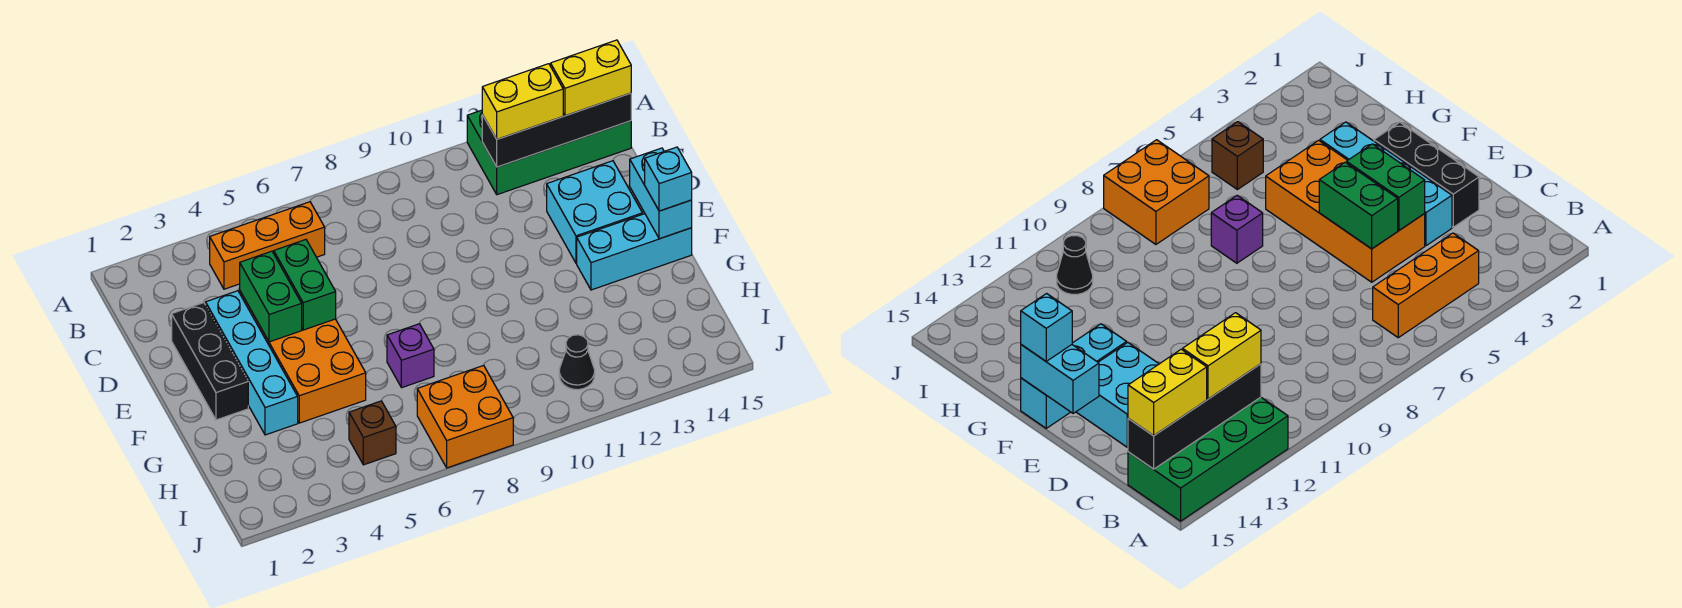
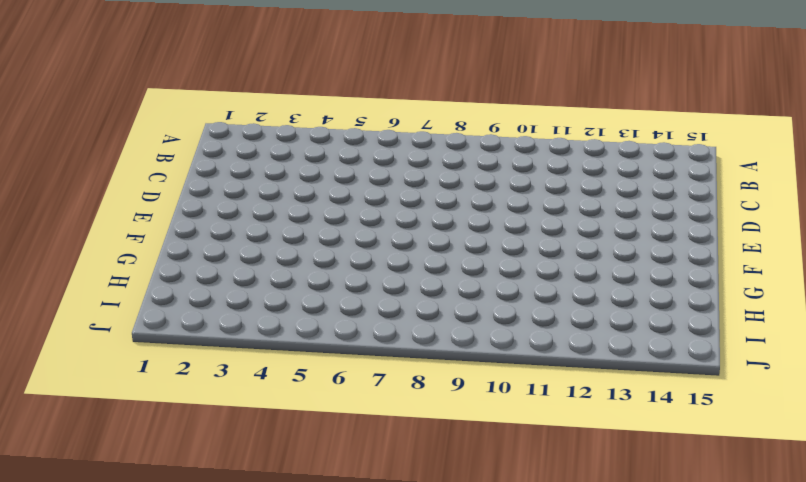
none -> green brick A12:B15 level 1
none -> orange brick B4:B6 level 1
none -> black brick D2:F2 level 1

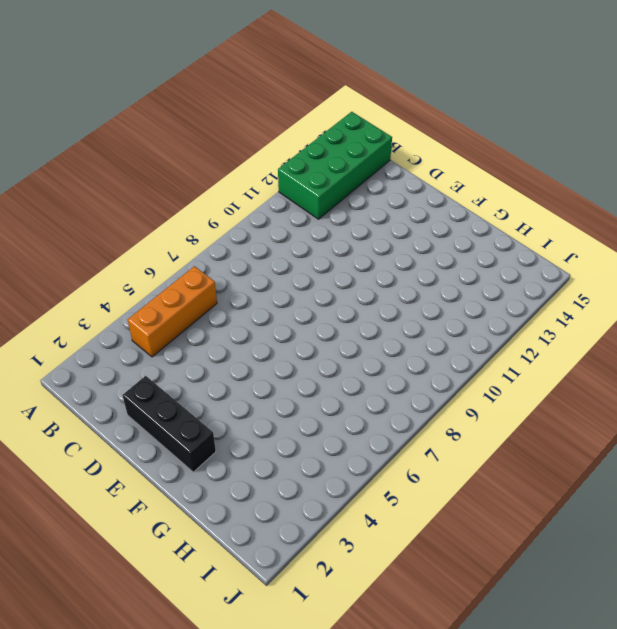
none -> cyan brick D3:G3 level 1
none -> orange brick D4:G5 level 1
none -> cyan brick D13:E14 level 1

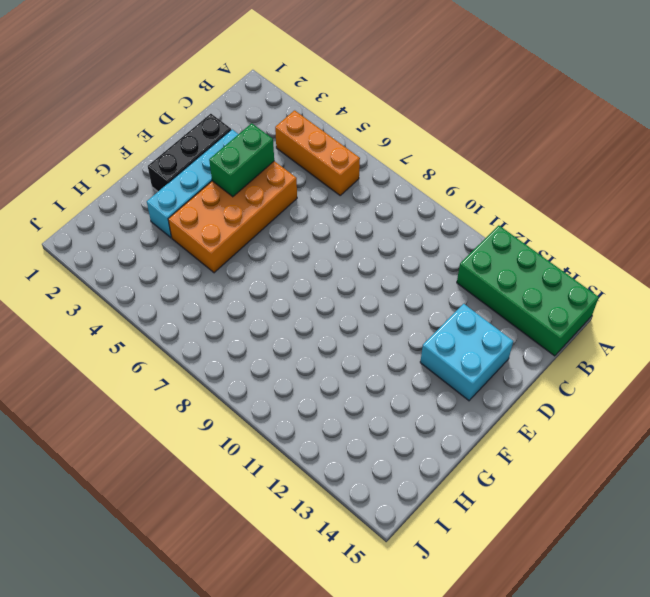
none -> cyan brick F13:F15 level 1
none -> purple brick G7 level 1
none -> brown brick I5 level 1

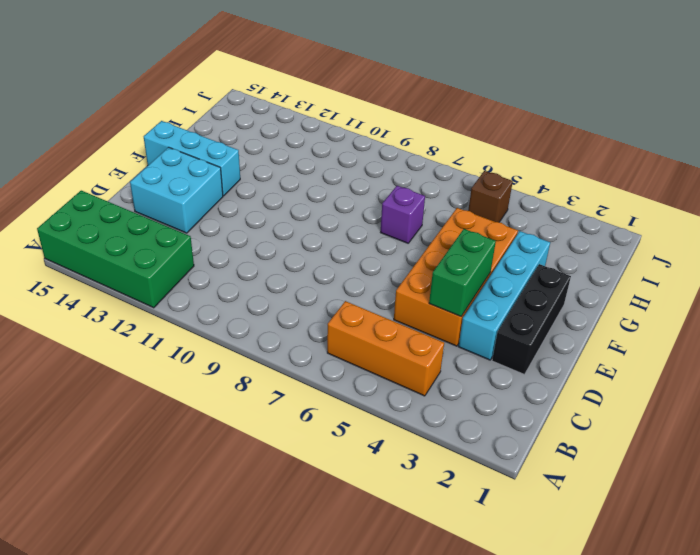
none -> orange brick I7:J8 level 1
none -> black cone I11 level 1
none -> black brick B12:B15 level 2

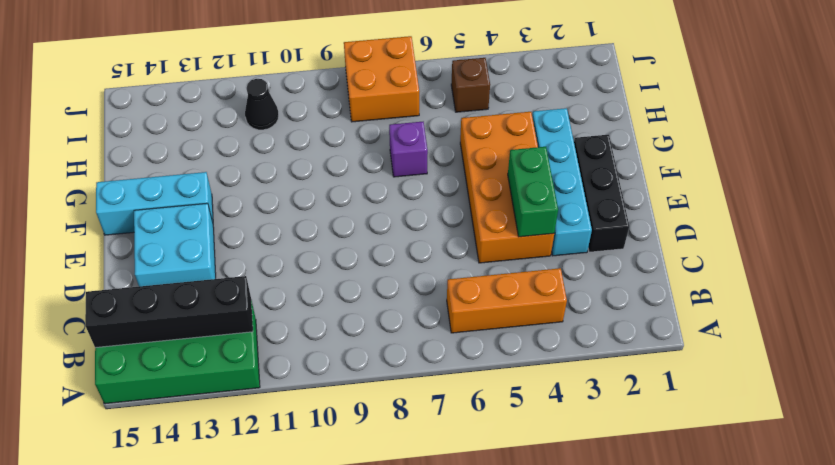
none -> green brick D5:E5 level 2
none -> cyan brick E15:F15 level 2
none -> yellow brick B12:B13 level 3

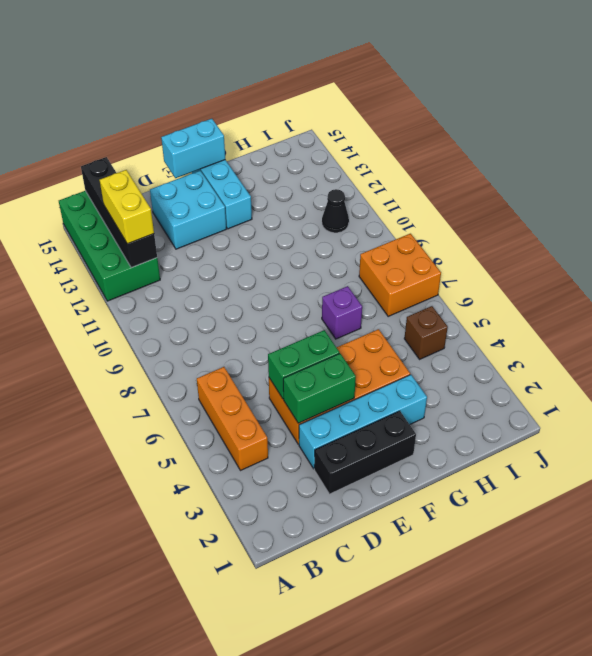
none -> yellow brick B14:B15 level 3
none -> cyan brick F15 level 3

